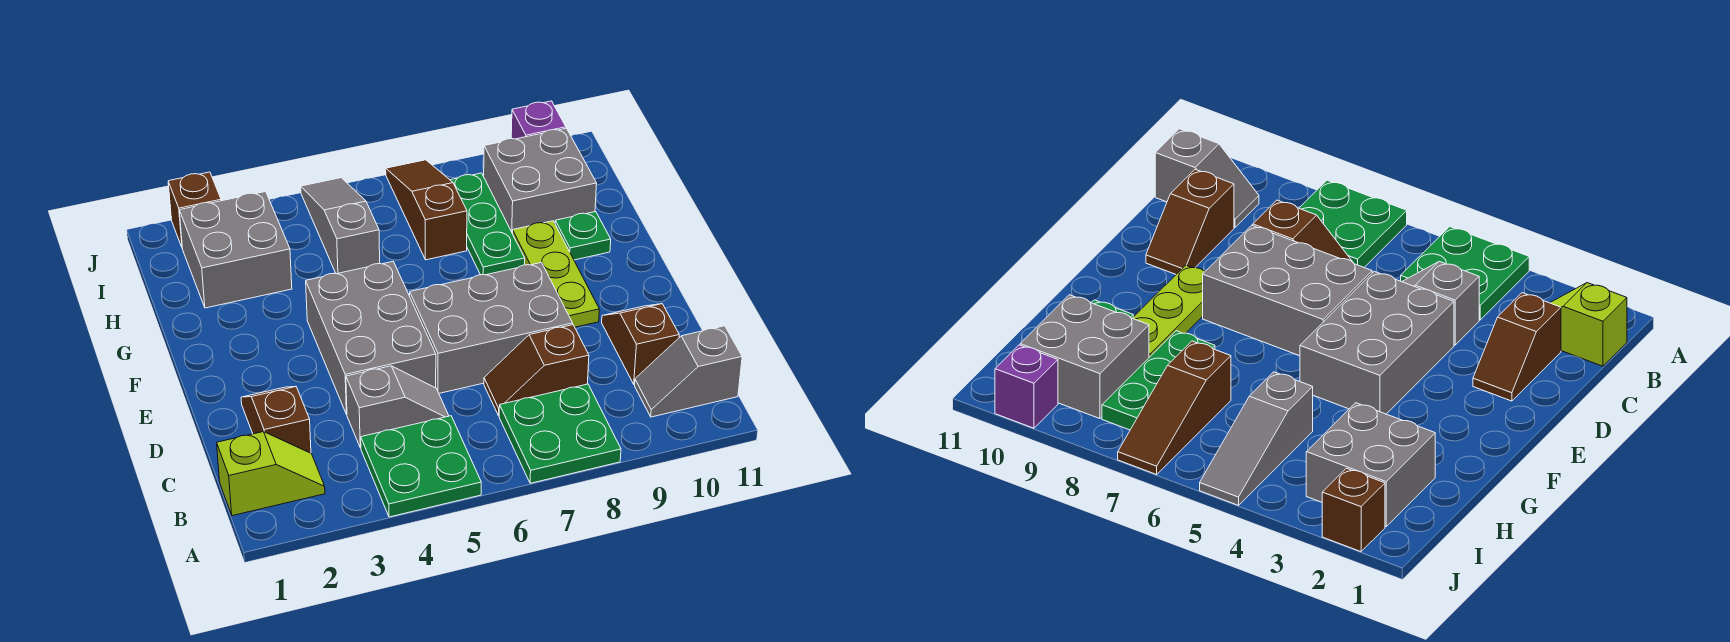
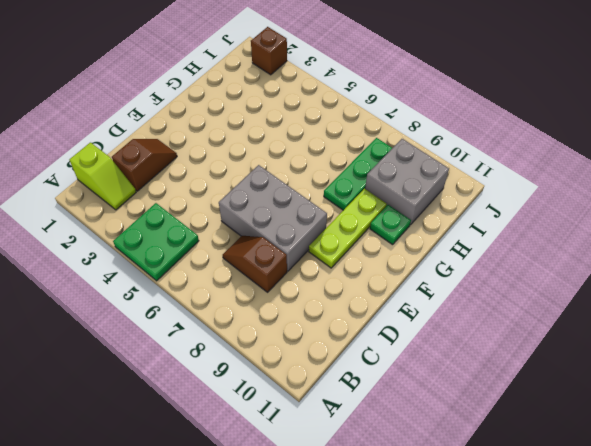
none -> green plate A7:B8 level 1
none -> grey slope B10:B11 level 1 top 11
none -> grey slope C4:C5 level 1 top 4

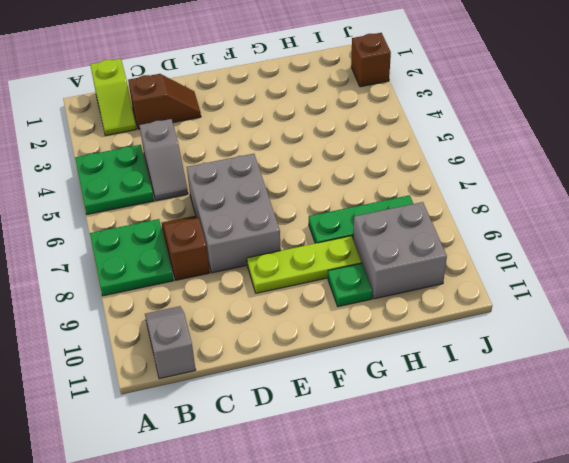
none -> brown slope C10:D10 level 1 top C
none -> grey brick D4:F5 level 1
none -> grey brick H2:I3 level 1

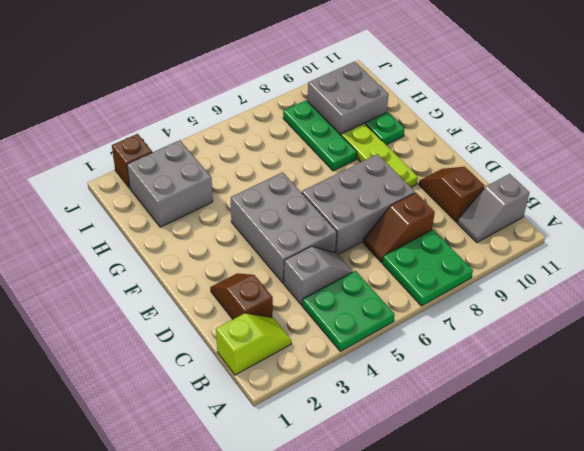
none -> grey slope H5:J5 level 1 top H
none -> brown slope H7:J7 level 1 top H
none -> purple brick J10 level 1

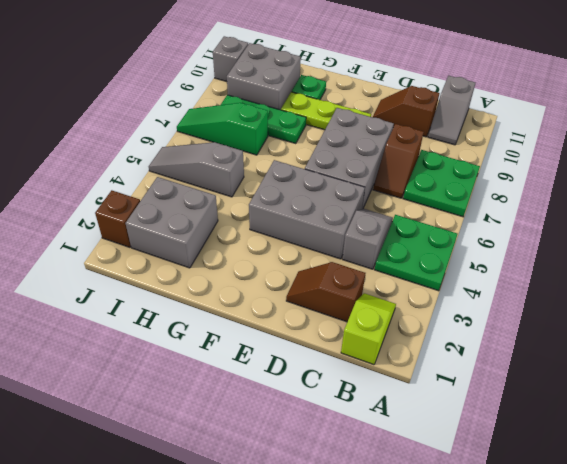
green slope H7:J7 level 1 top H -> brown slope H7:J7 level 1 top H
grey brick J10 level 1 -> purple brick J10 level 1

